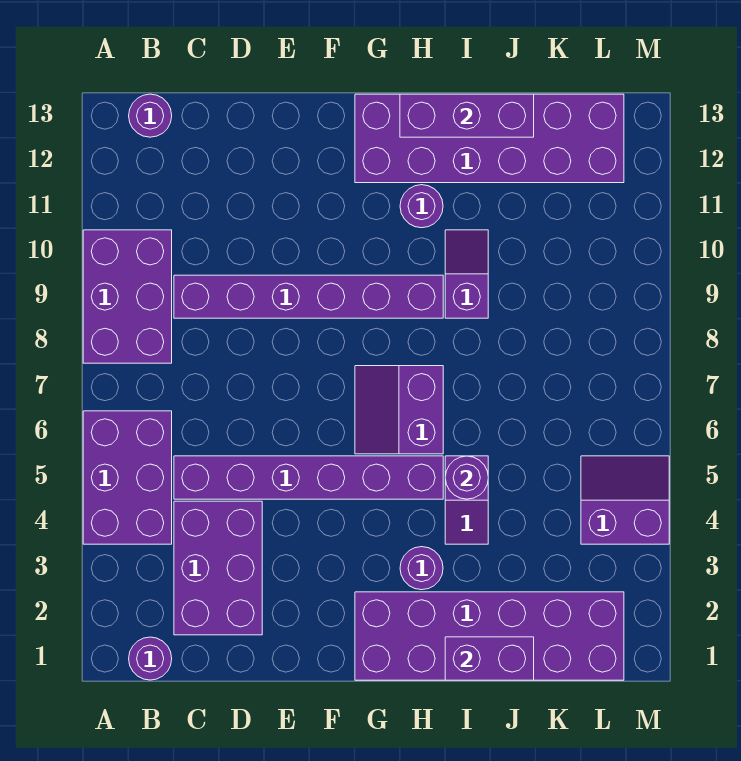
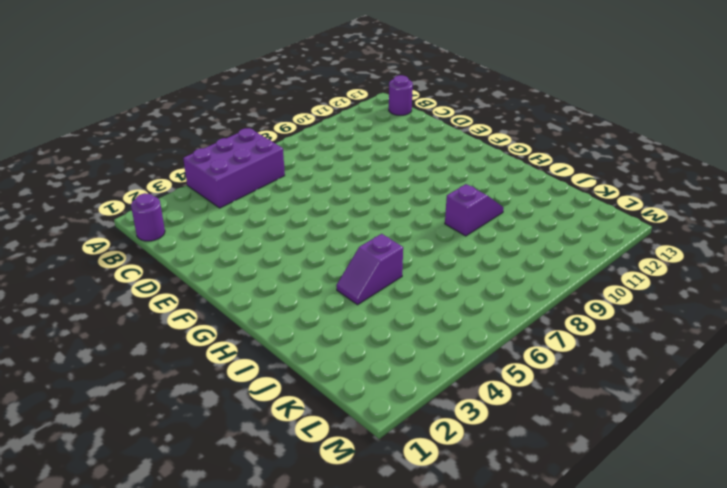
none -> purple brick A8:B10 level 1
none -> purple brick C2:D4 level 1
none -> purple brick C5:H5 level 1

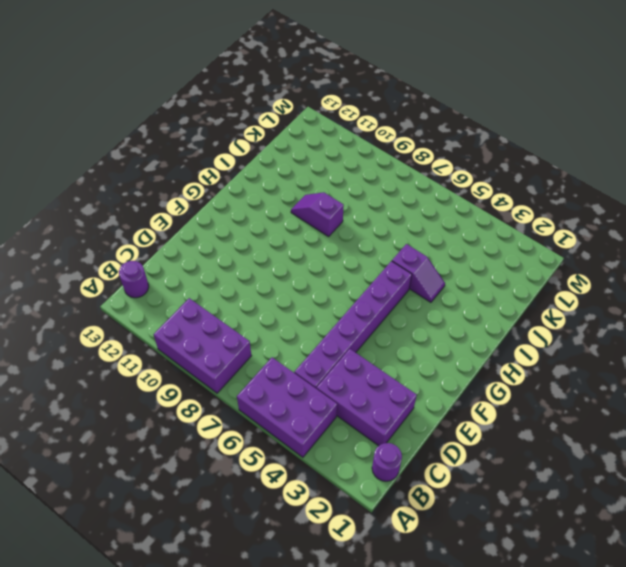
none -> purple brick C9:H9 level 1
none -> purple brick G1:L2 level 1
none -> purple slope G6:H7 level 1 top H

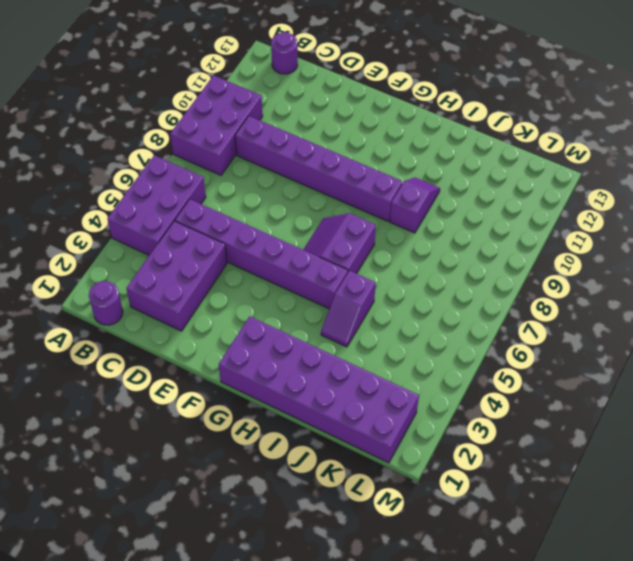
none -> purple brick G12:L13 level 1
none -> purple round brick H3 level 1
none -> purple round brick H11 level 1

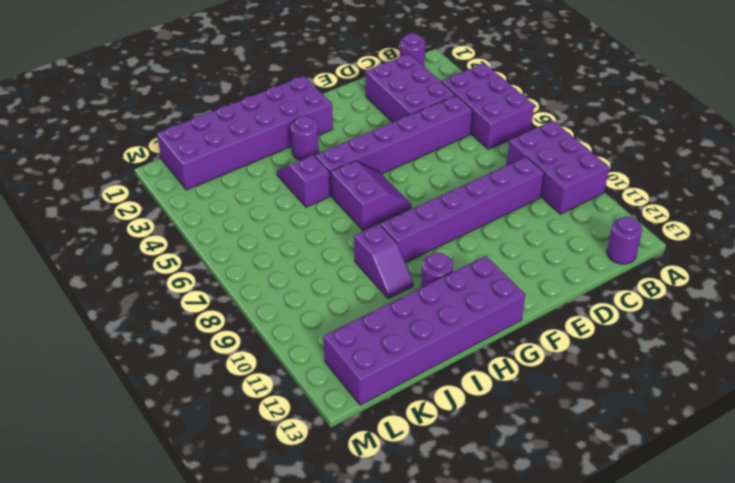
none -> purple slope L4:M5 level 1 top 4
none -> purple brick H13:J13 level 2
none -> purple brick I1:J1 level 2

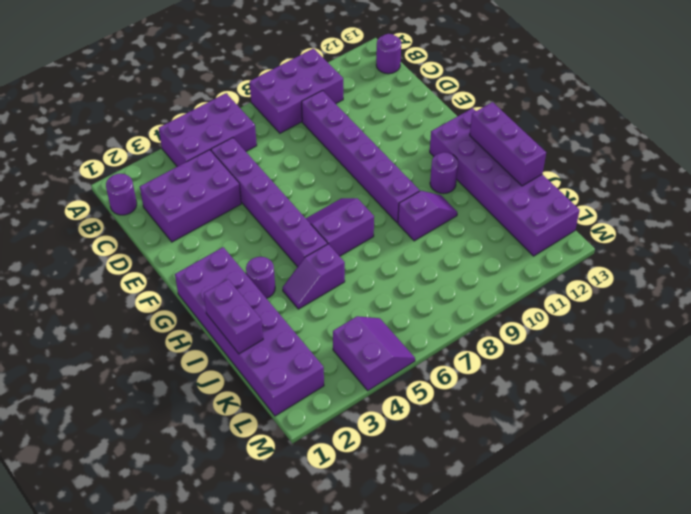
none -> purple round brick I5 level 2

